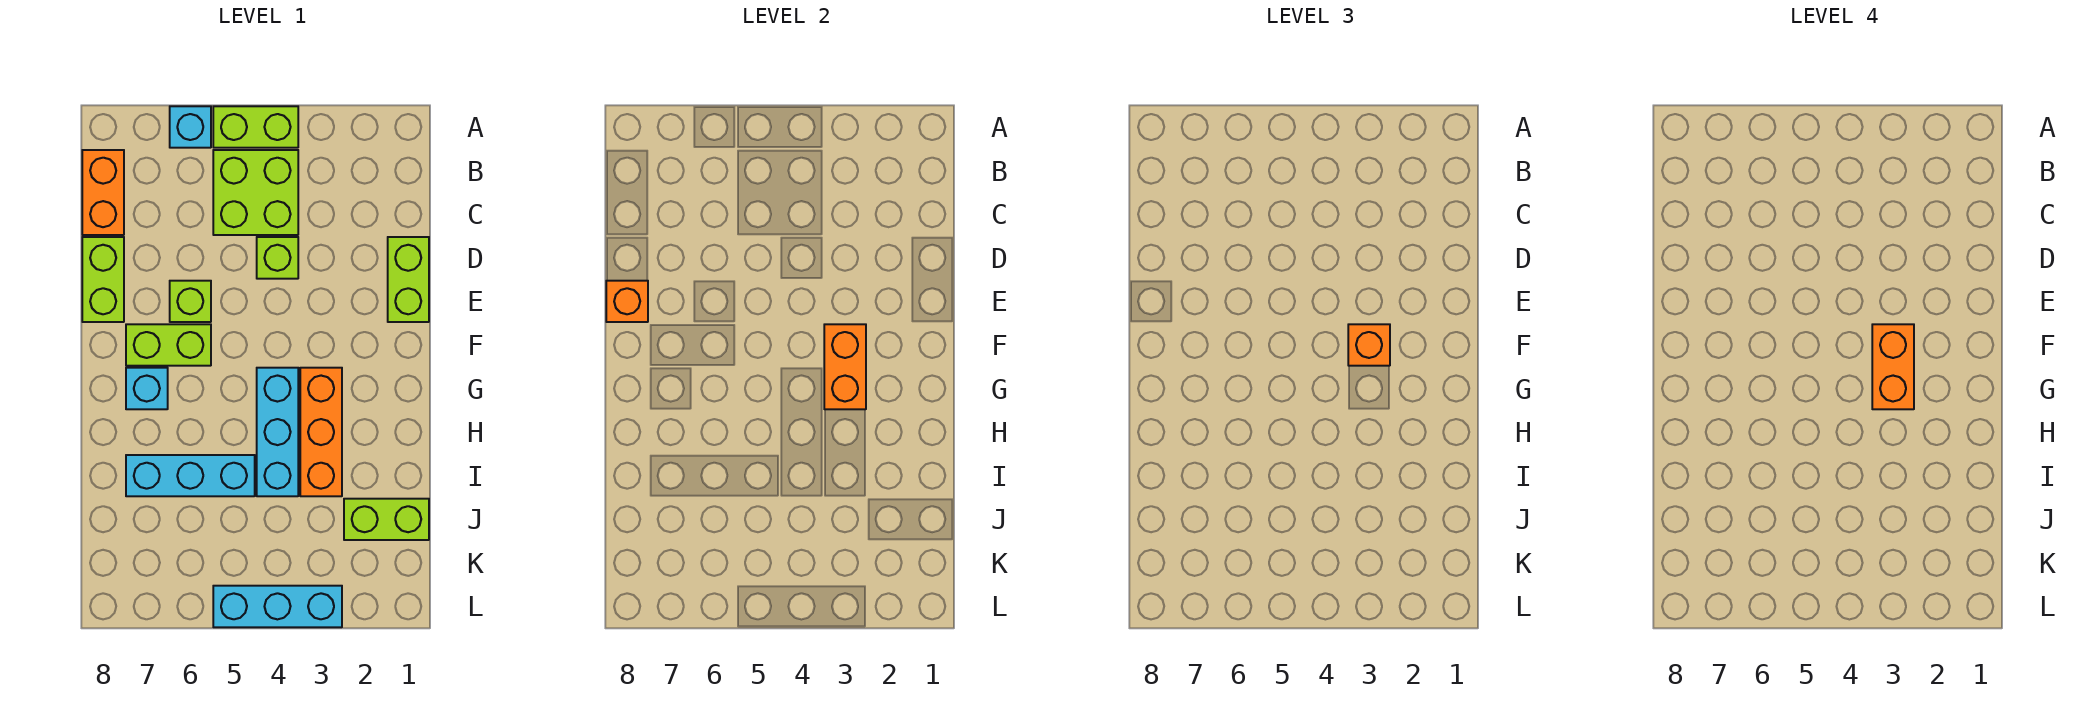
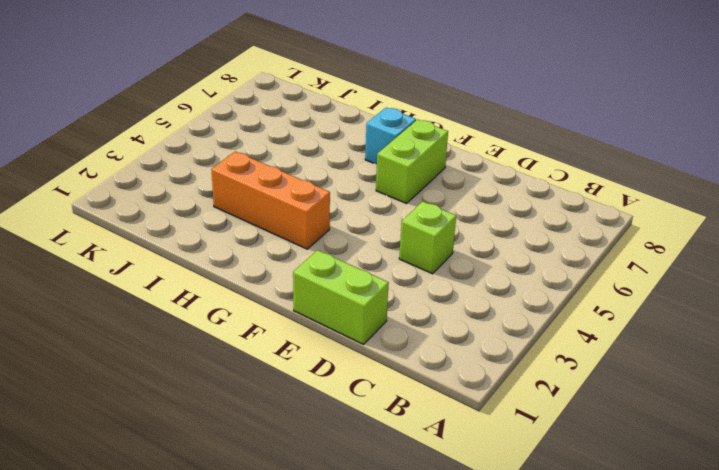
none -> lime brick A4:A5 level 1
none -> cyan brick A6 level 1
none -> lime brick B4:C5 level 1

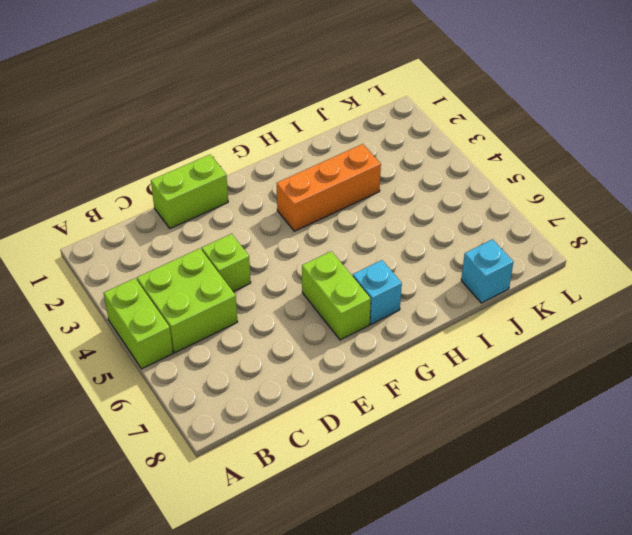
cyan brick J8 level 1 -> cyan brick A6 level 1
none -> orange brick B8:C8 level 1
none -> lime brick D8:E8 level 1
none -> lime brick E6 level 1

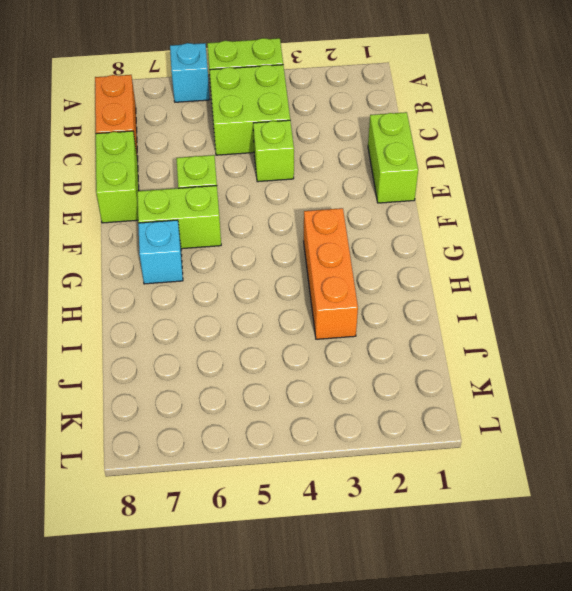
none -> cyan brick G4:I4 level 1
none -> cyan brick I5:I7 level 1
none -> lime brick J1:J2 level 1

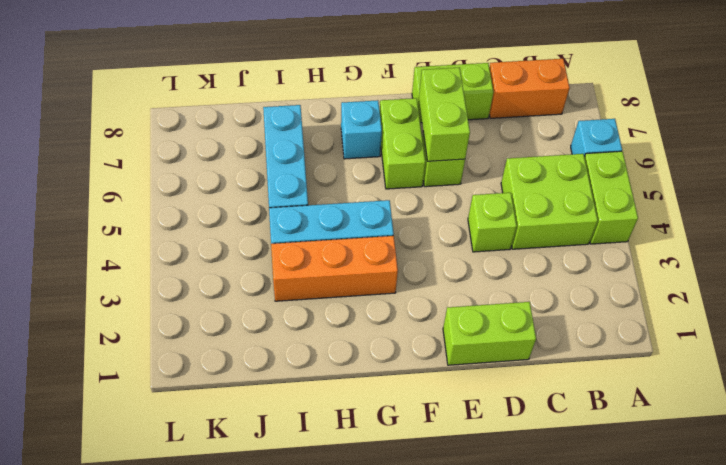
lime brick E6:E7 level 2 -> lime brick J1:J2 level 1
none -> cyan brick L3:L5 level 1
none -> orange brick E8 level 2
none -> orange brick F3:G3 level 2

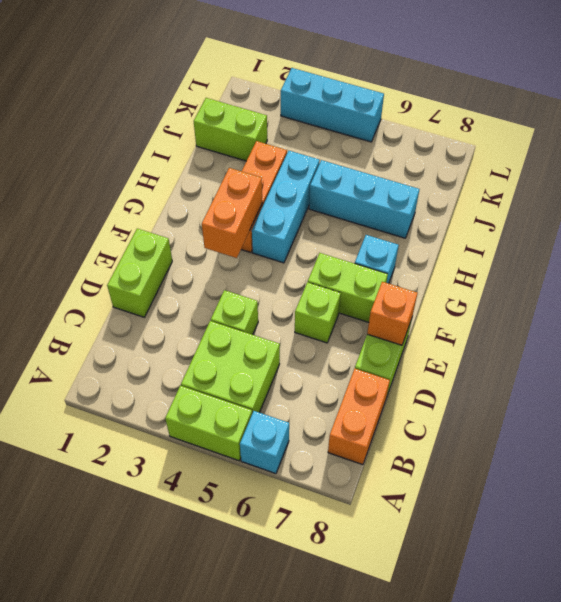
none -> orange brick F3 level 3
none -> orange brick F3:G3 level 4

